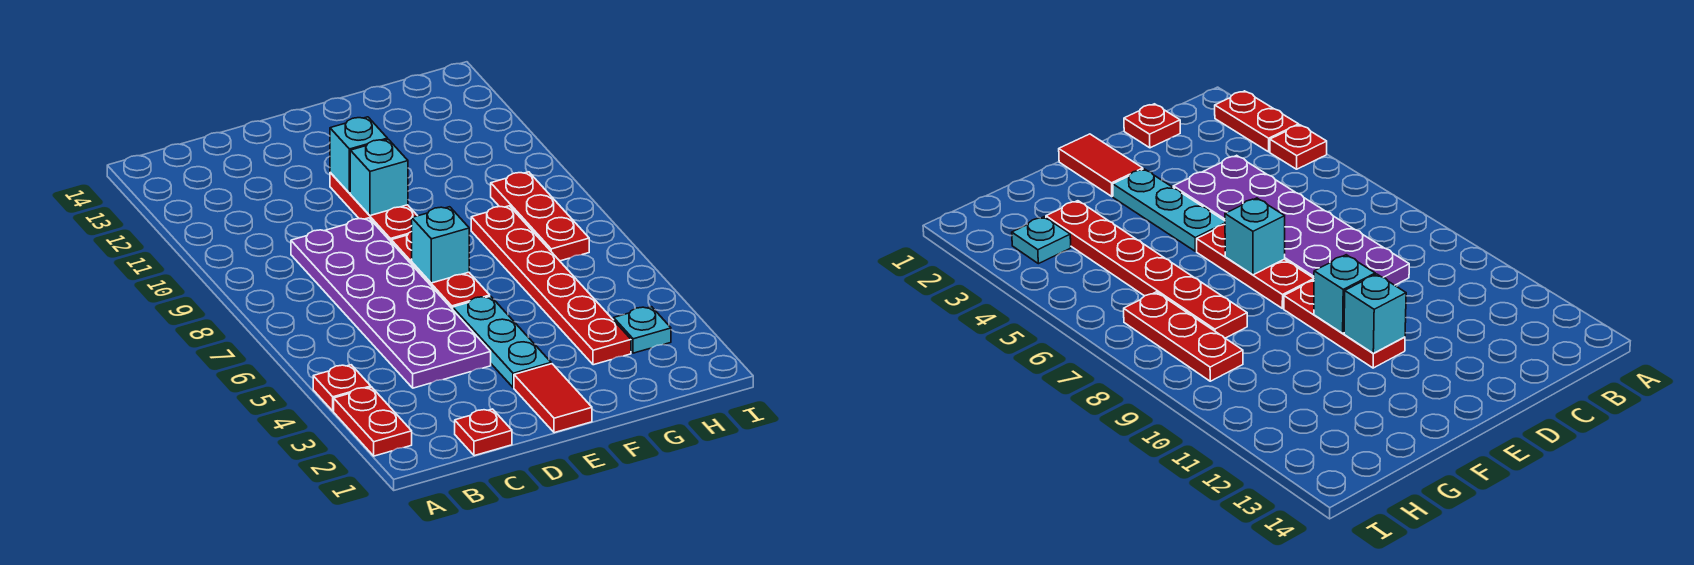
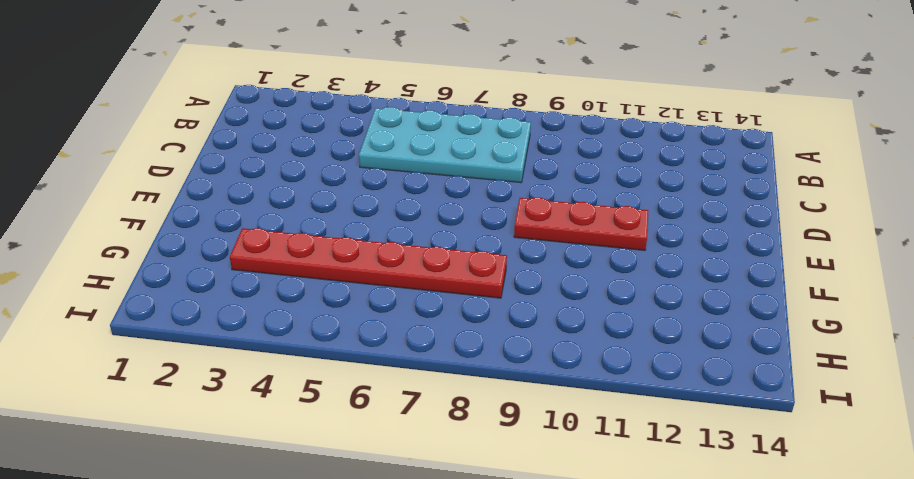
cyan plate B5:C8 level 1 -> purple plate C4:D9 level 1
none -> red plate A2:A3 level 1
none -> red plate A4 level 1
none -> red plate C1 level 1

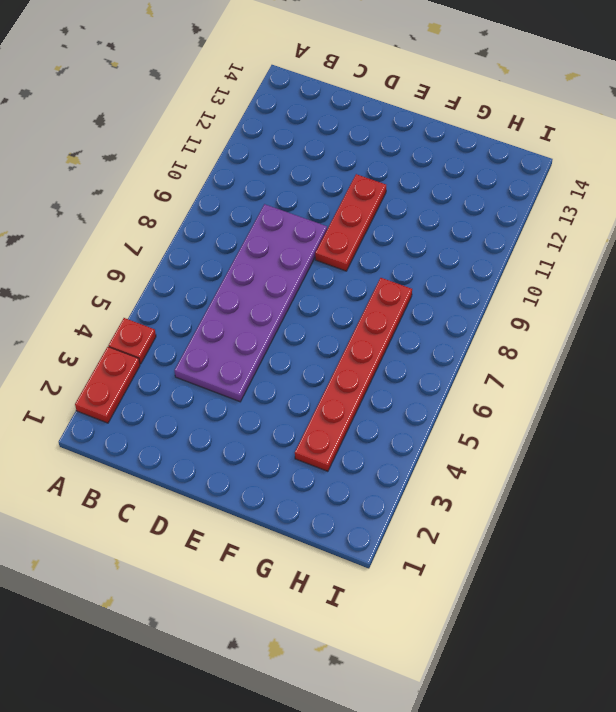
none -> red plate C1 level 1
none -> red tile E1:E2 level 1
none -> cyan plate E3:E5 level 1

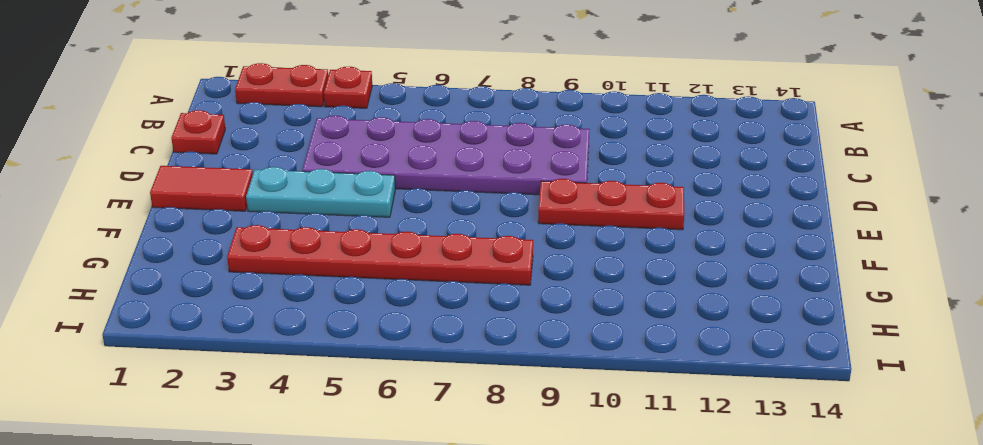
none -> red plate E6:E8 level 1
none -> cyan plate H3 level 1
none -> red plate H7:H9 level 1

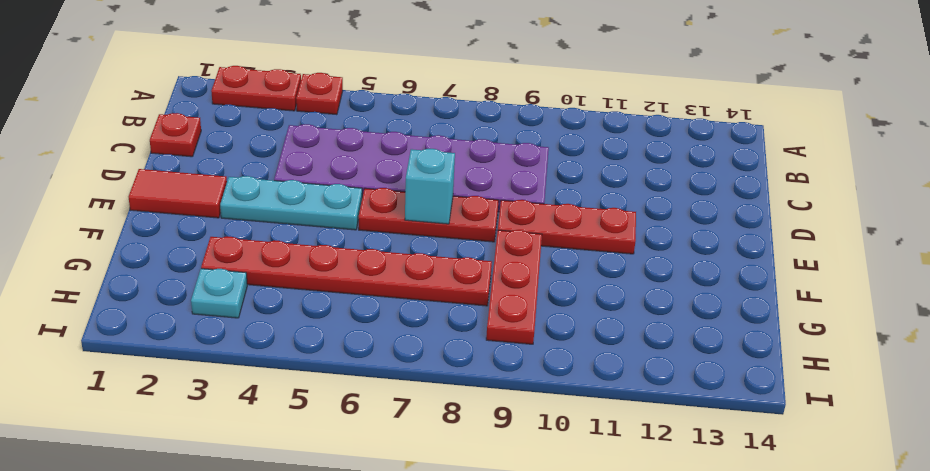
red plate F9:H9 level 1 -> red plate H7:H9 level 1
none -> cyan brick E10 level 2
none -> cyan brick E11 level 2

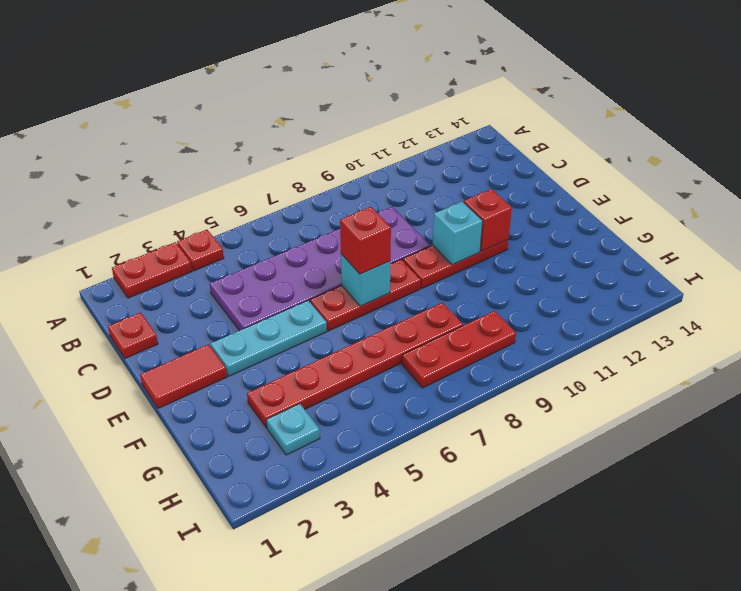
red brick E7 level 3 -> none
red brick E11 level 2 -> cyan brick E11 level 2

